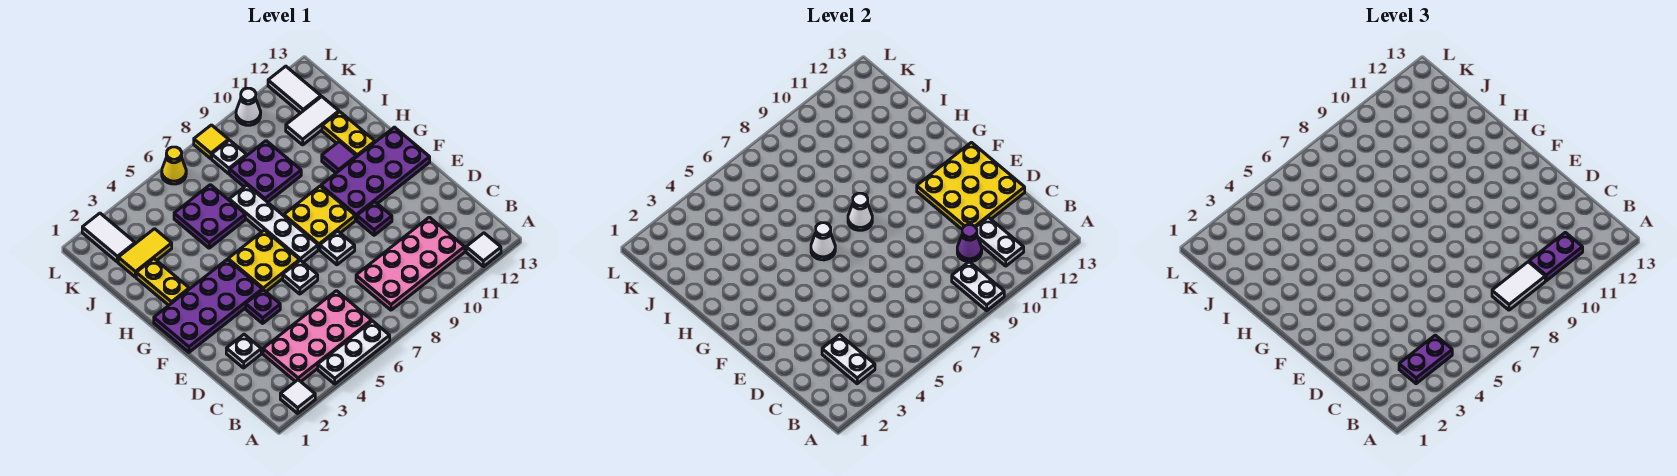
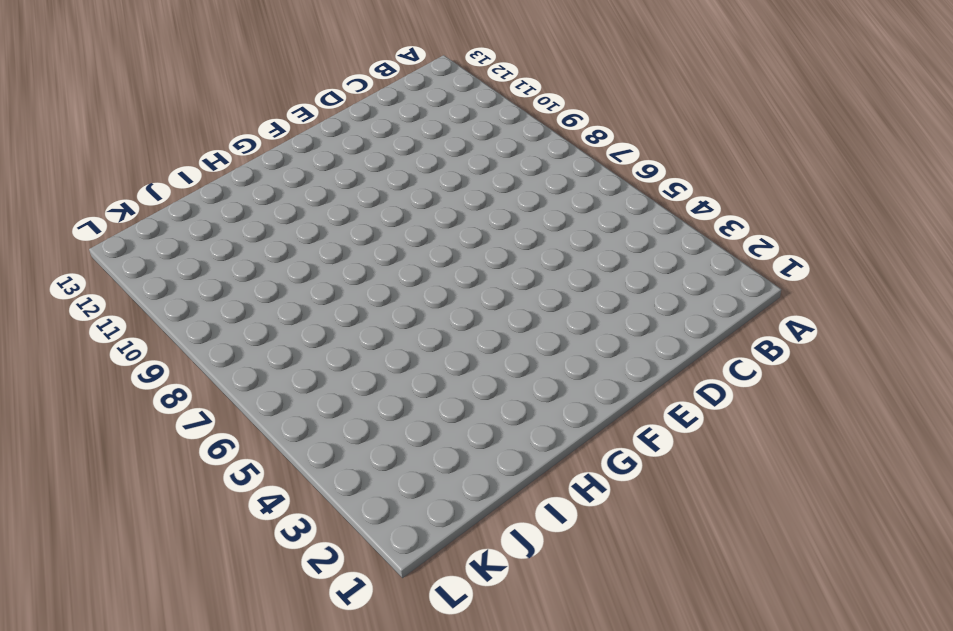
none -> white tile A2 level 1
none -> white plate A4:A6 level 1
none -> white tile A12 level 1
none -> pink plate B3:C6 level 1

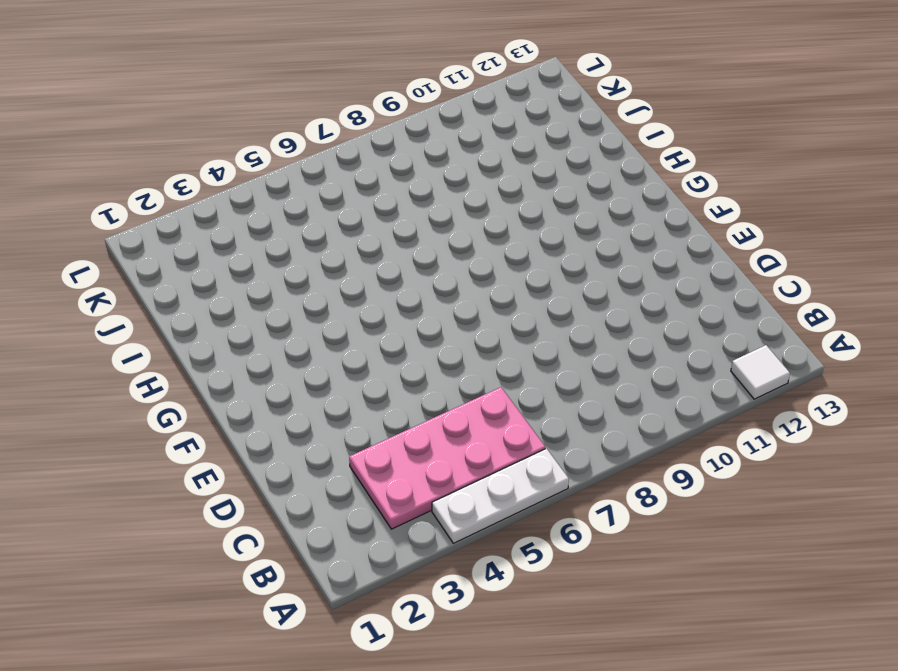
none -> white tile A2 level 1
none -> pink plate B8:C11 level 1
none -> white plate D2 level 1
none -> purple plate E4 level 1

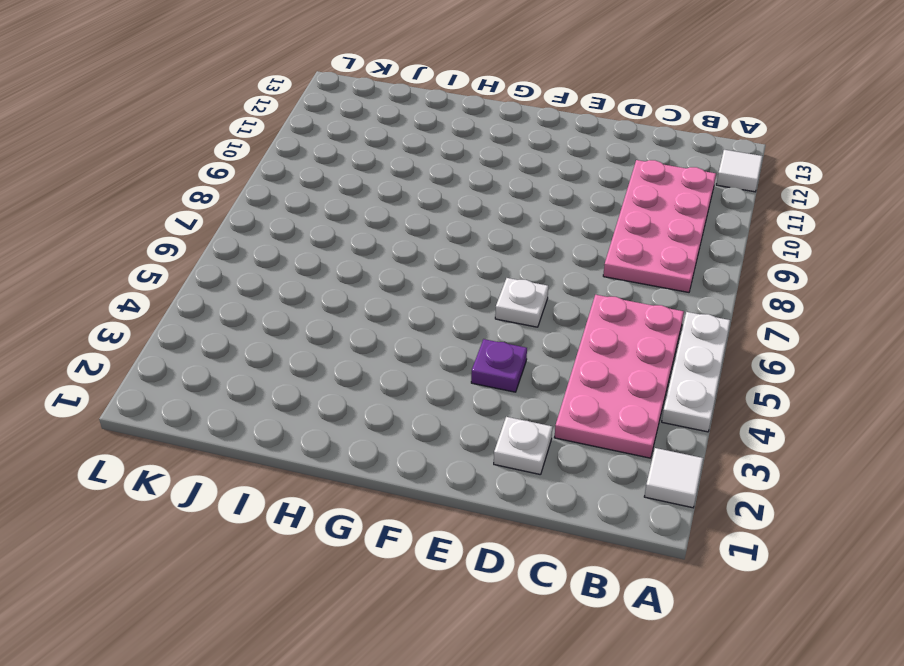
none -> white plate E8 level 1
none -> purple plate E10 level 1
none -> purple plate F1:G4 level 1
none -> yellow plate F5:G6 level 1

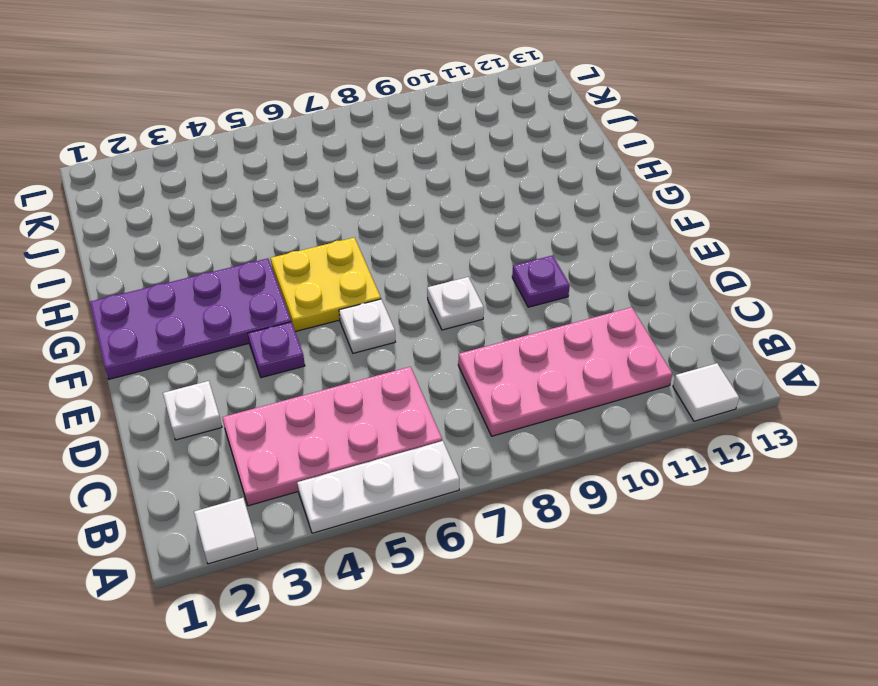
none -> white plate F7:I7 level 1
none -> yellow plate F8:G9 level 1
none -> purple plate F10:G13 level 1
none -> yellow plate H2:I2 level 1

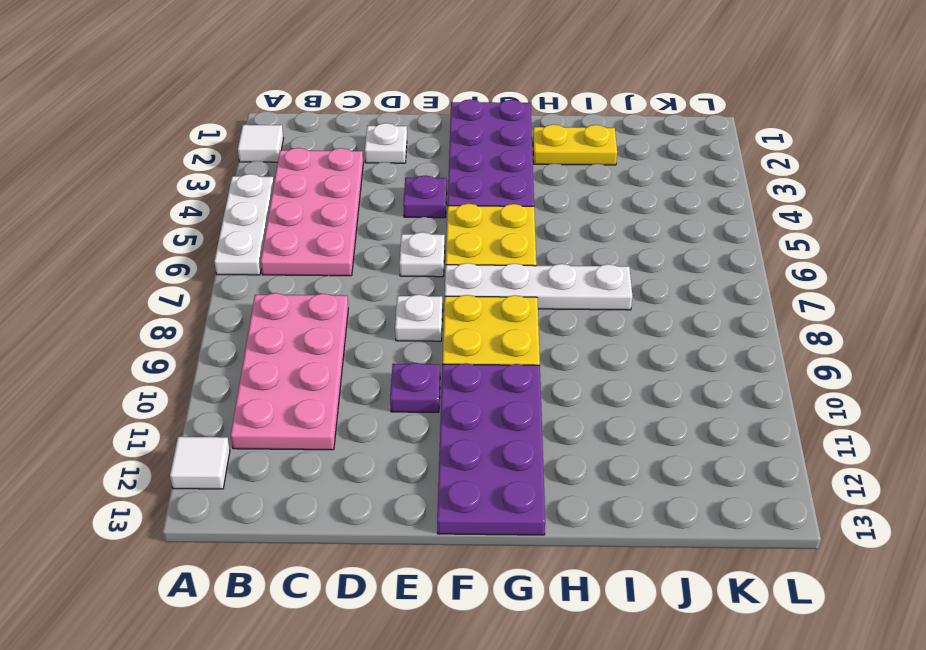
none -> purple tile H11 level 1
none -> yellow plate H12:I12 level 1
none -> purple plate I5:J6 level 1
none -> purple plate I8:J9 level 1

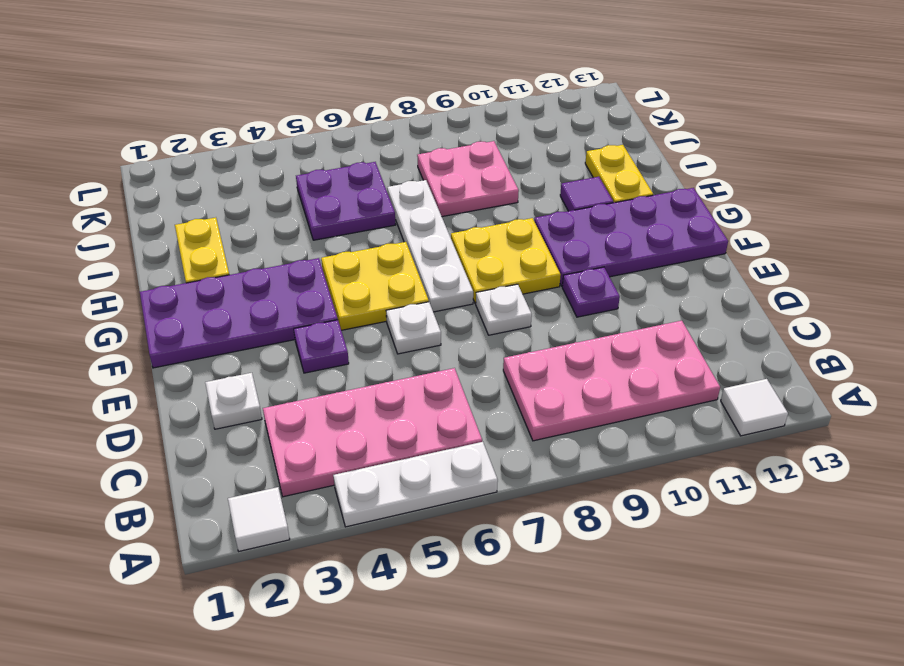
pink plate I8:J9 level 1 -> purple plate I8:J9 level 1
none -> yellow tile J2:J3 level 1
none -> white tile J11:J12 level 1
none -> white tile K2:L2 level 1
none -> white plate K8 level 1

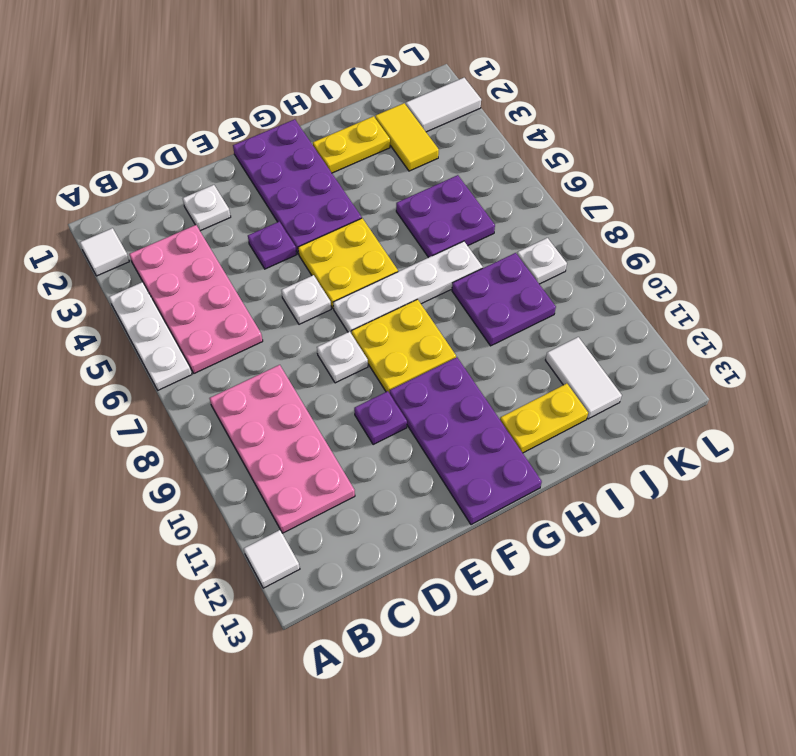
none -> purple tile H11 level 1
none -> white tile K12:L12 level 1
none -> yellow cone L6 level 1
none -> yellow tile L8 level 1

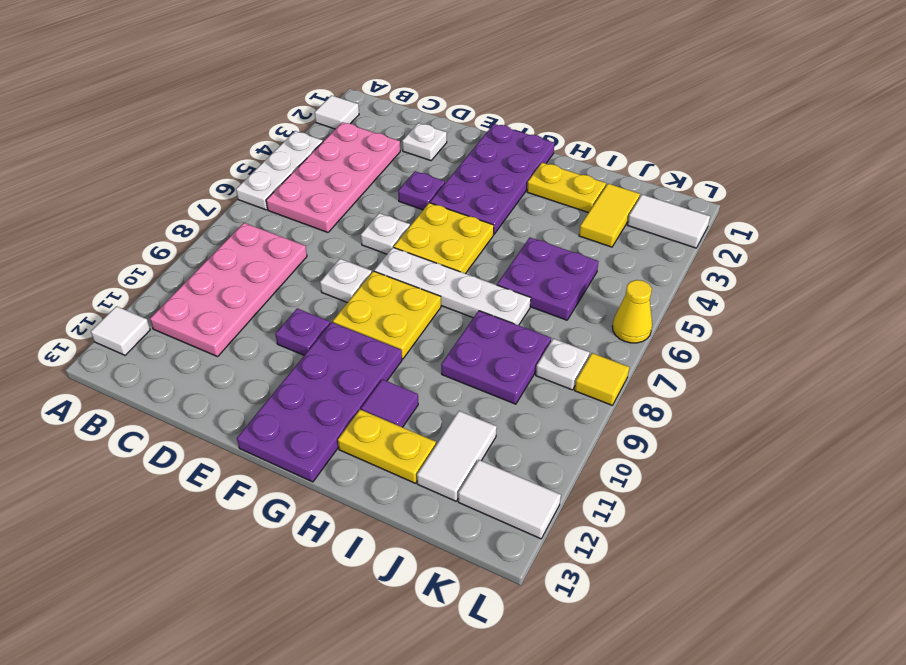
none -> white cone L10 level 1
none -> white plate A9:B9 level 2
none -> white plate B3:C3 level 2
none -> white plate B11:C11 level 2

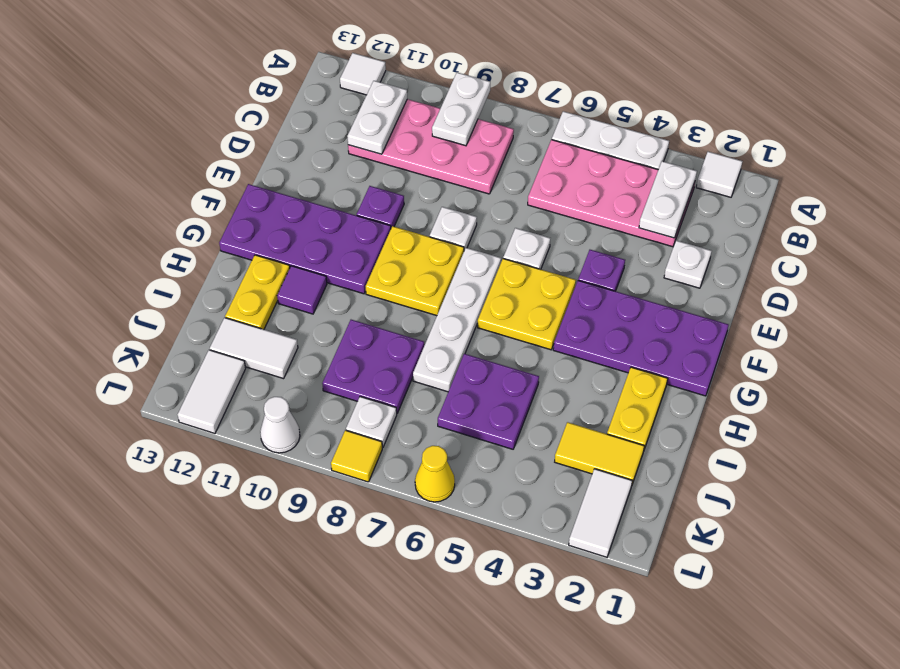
none -> purple cone C10 level 2
none -> yellow plate D11:F13 level 2
none -> white cone G6 level 2
none -> white cone G8 level 2

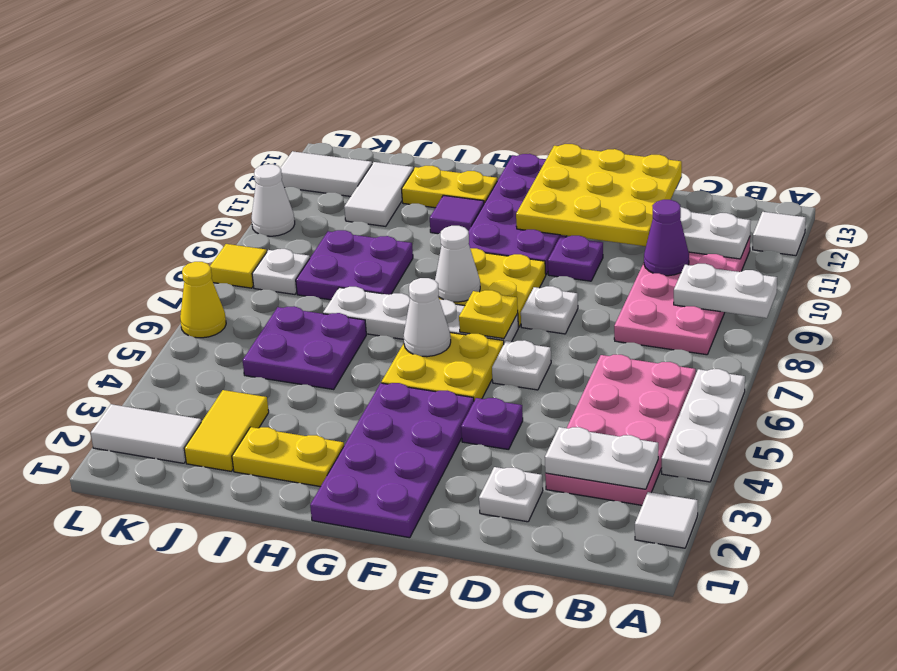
yellow plate F7 level 2 -> none
none -> purple plate B3:B4 level 3
none -> white tile B8:B9 level 3
none -> purple plate B10:B11 level 3

